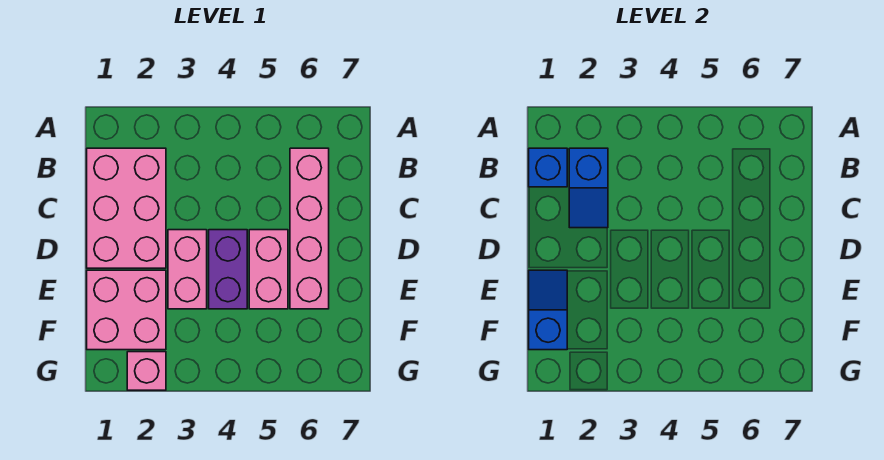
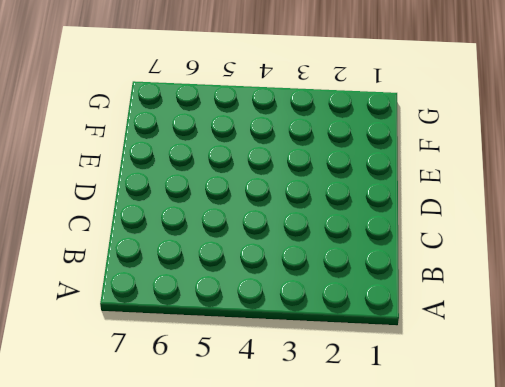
none -> pink brick B1:D2 level 1
none -> pink brick B6:E6 level 1

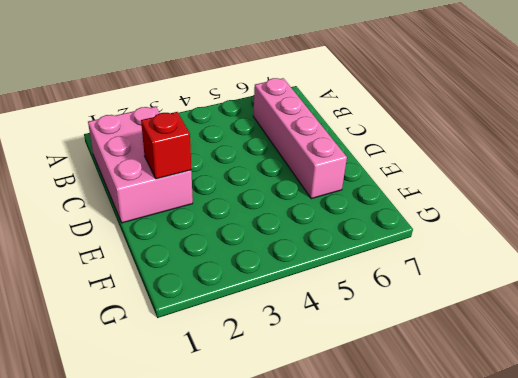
red brick D2 level 2 -> none
none -> pink brick D3:E3 level 1
none -> purple brick D4:E4 level 1

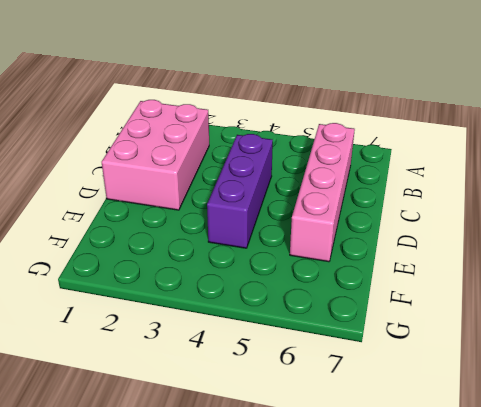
purple brick C4:E4 level 1 -> purple brick D4:E4 level 1
none -> pink brick D3:E3 level 1
none -> pink brick D5:E5 level 1

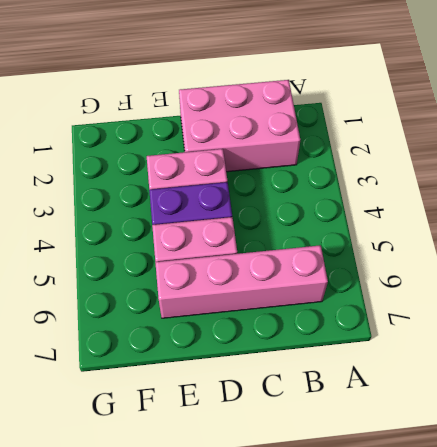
none -> pink brick E1:F2 level 1
none -> pink brick G2 level 1

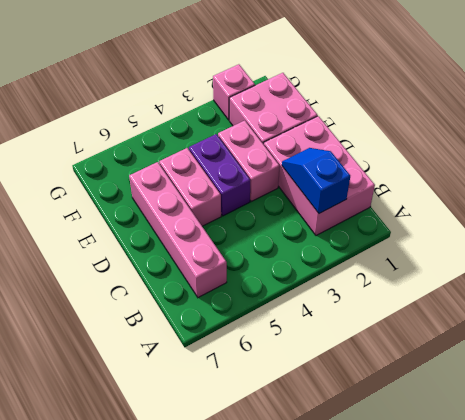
none -> blue brick B1 level 2
none -> blue slope E1:F1 level 2 top F

